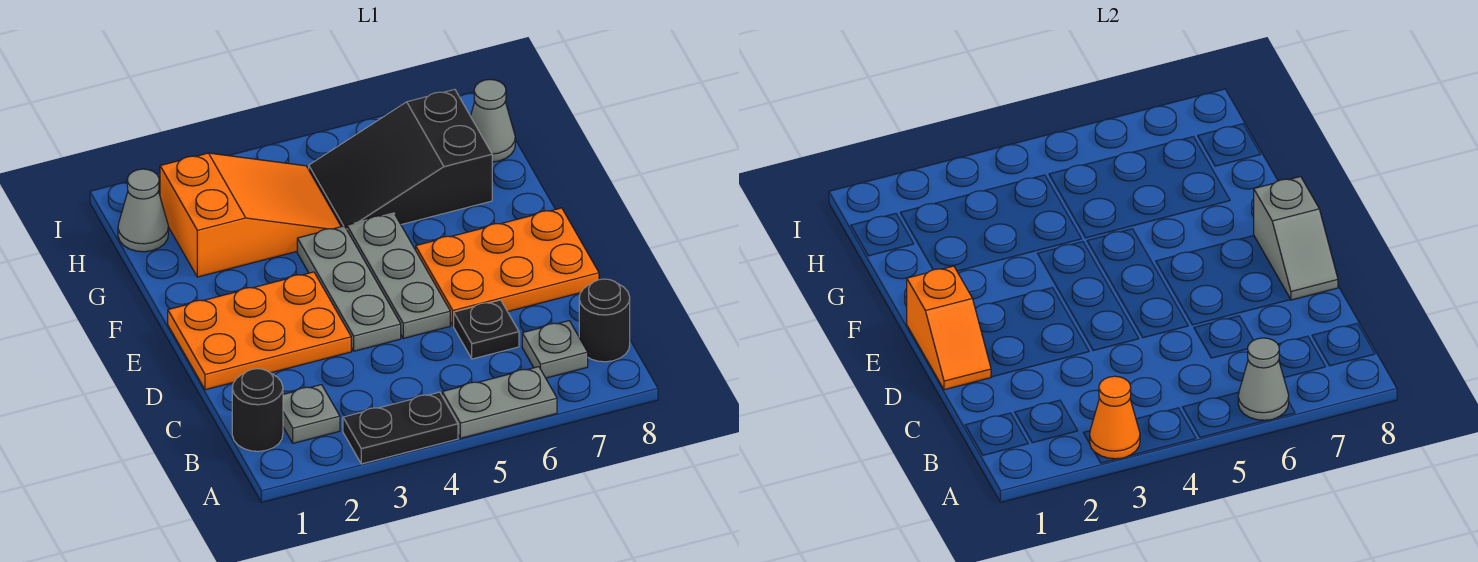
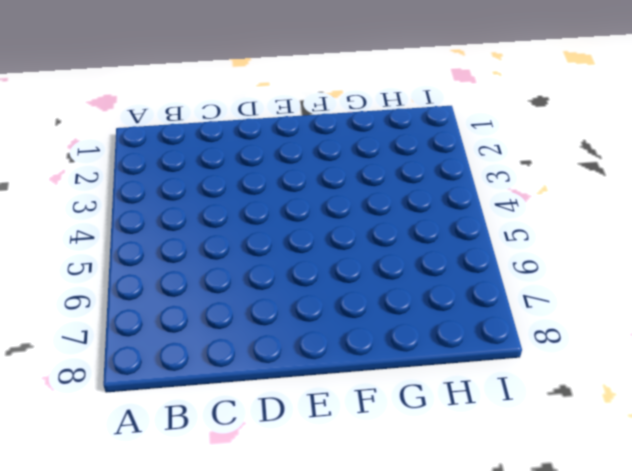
none -> black plate A3:A4 level 1
none -> grey plate A5:A6 level 1
none -> black round brick B1 level 1

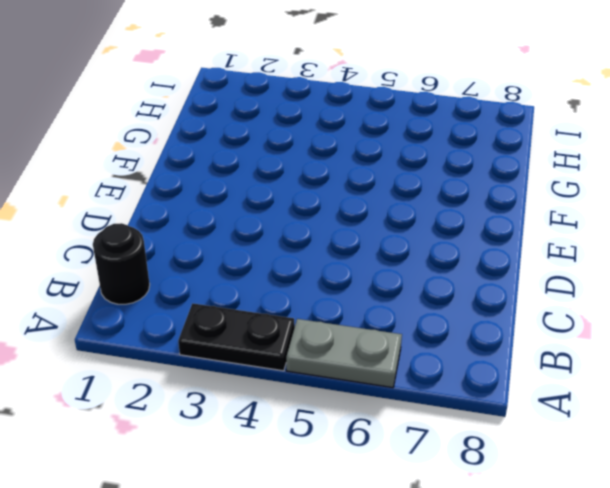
none -> grey plate B2 level 1
none -> grey plate B7 level 1
none -> black round brick B8 level 1

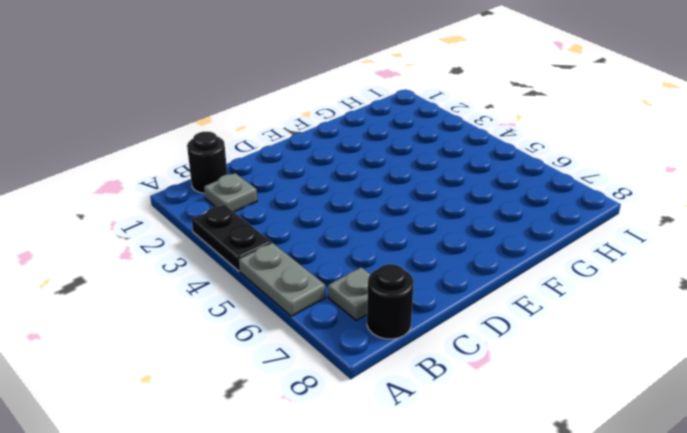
none -> black plate C6 level 1
none -> orange plate D1:E3 level 1
none -> grey plate D4:F4 level 1

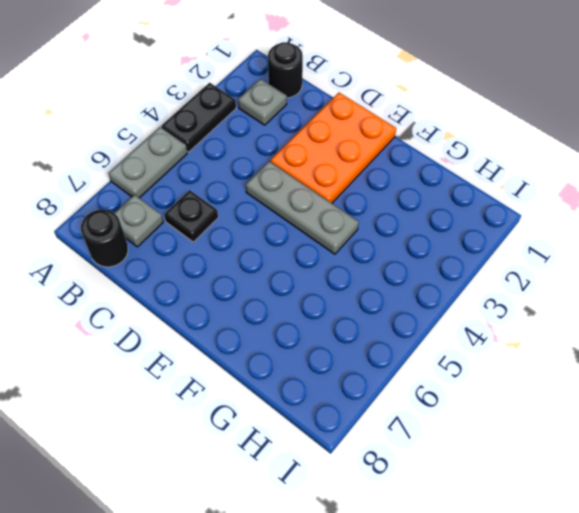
none -> grey plate D5:F5 level 1
none -> orange plate D6:E8 level 1
none -> orange slope G2:H4 level 1 top 2

